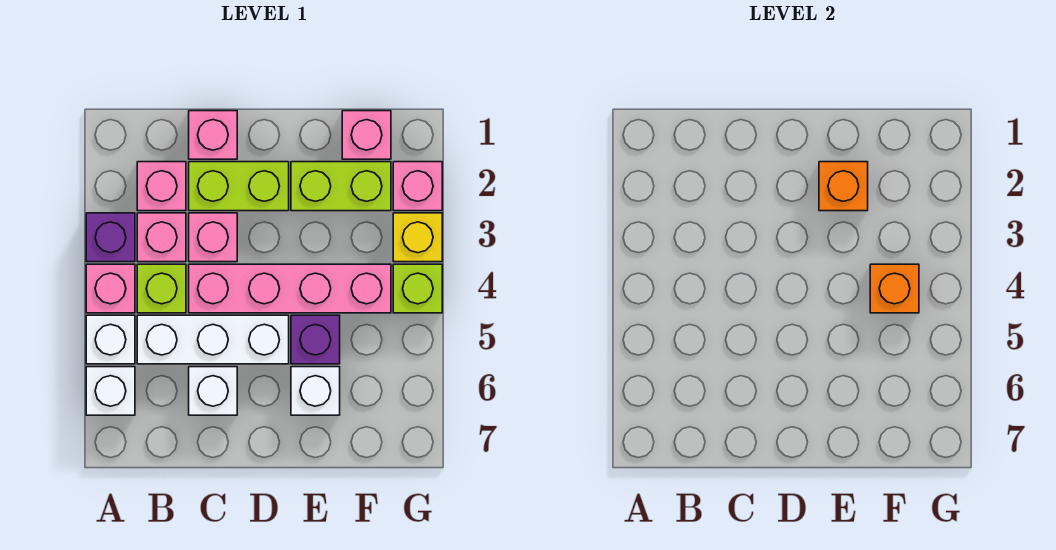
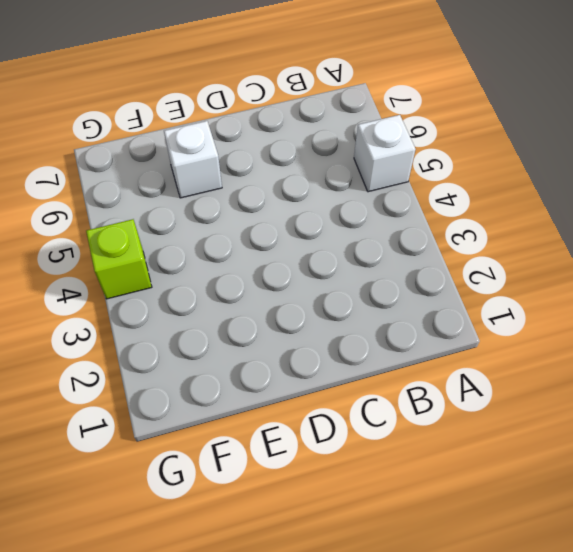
none -> purple brick A3 level 1
none -> pink brick A4 level 1
none -> white brick A6 level 1

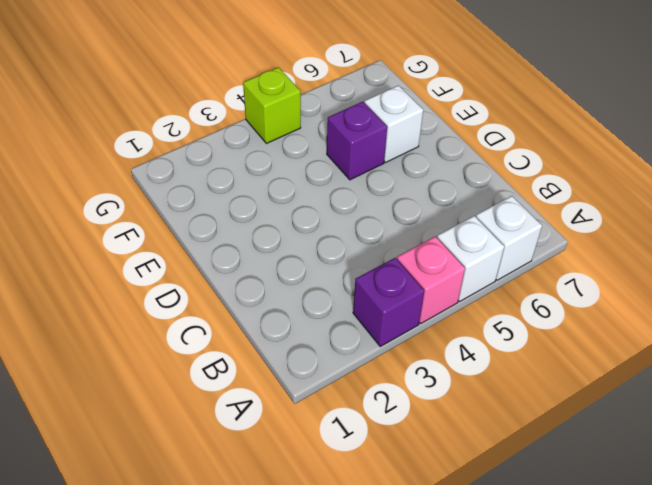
none -> pink brick B2 level 1
none -> pink brick B3 level 1
none -> lime brick B4 level 1

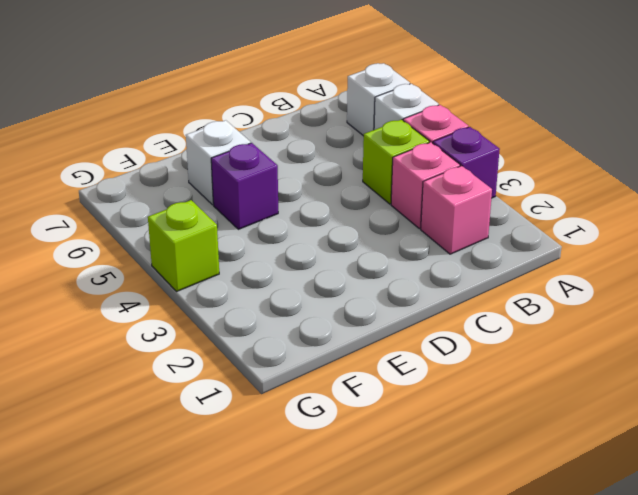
none -> white brick B5:D5 level 1
none -> pink brick C1 level 1
none -> lime brick C2:D2 level 1

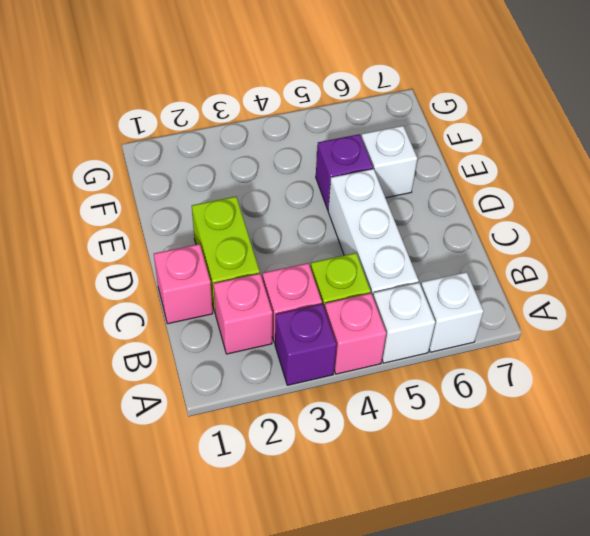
none -> pink brick C3 level 1
none -> pink brick C4:F4 level 1
none -> white brick C6 level 1

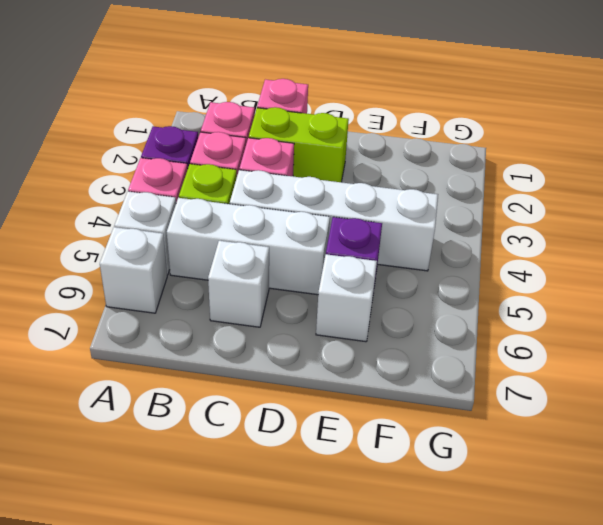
white brick C4:F4 level 1 -> pink brick C4:F4 level 1
none -> lime brick E2:F2 level 1
none -> pink brick F1 level 1
none -> pink brick G2 level 1

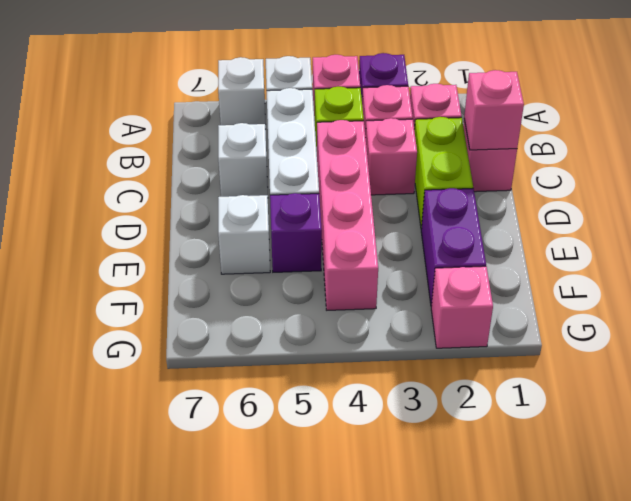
pink brick C1 level 2 -> pink brick F1 level 1
purple brick E2:F2 level 1 -> lime brick E2:F2 level 1
none -> yellow brick G3 level 1
none -> lime brick G4 level 1
none -> orange brick E2 level 2

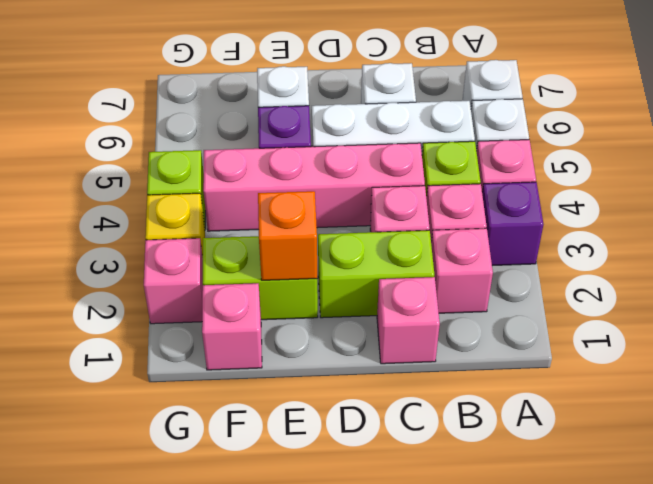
none -> orange brick F4 level 2

